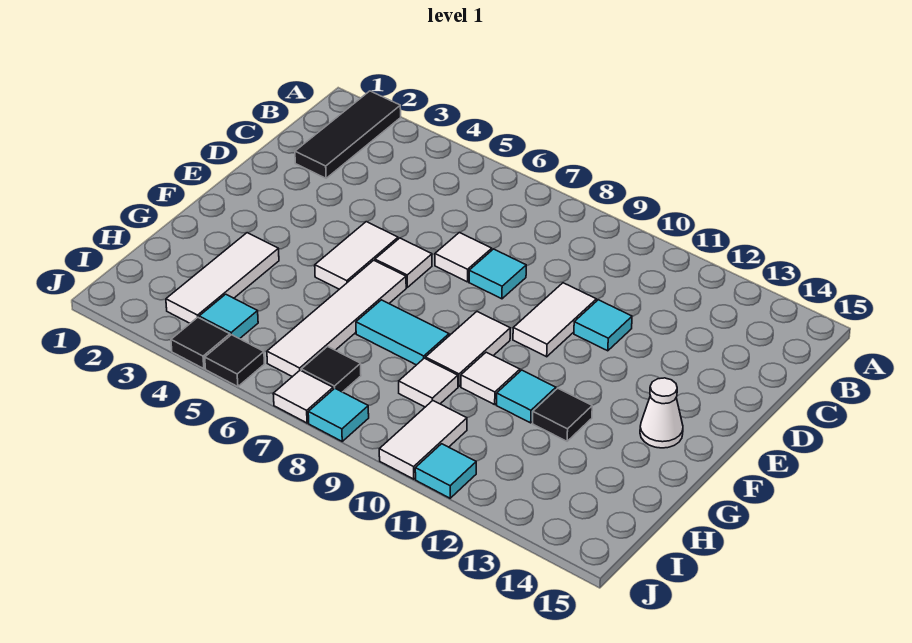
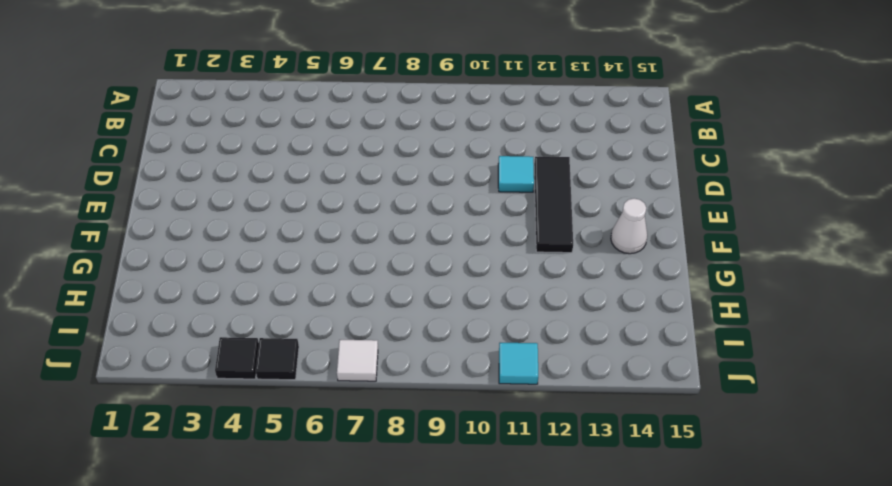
black tile D12:F12 level 1 -> black tile A2:C2 level 1
none -> white tile D7 level 1
none -> cyan tile D8 level 1
none -> white tile D10:E10 level 1

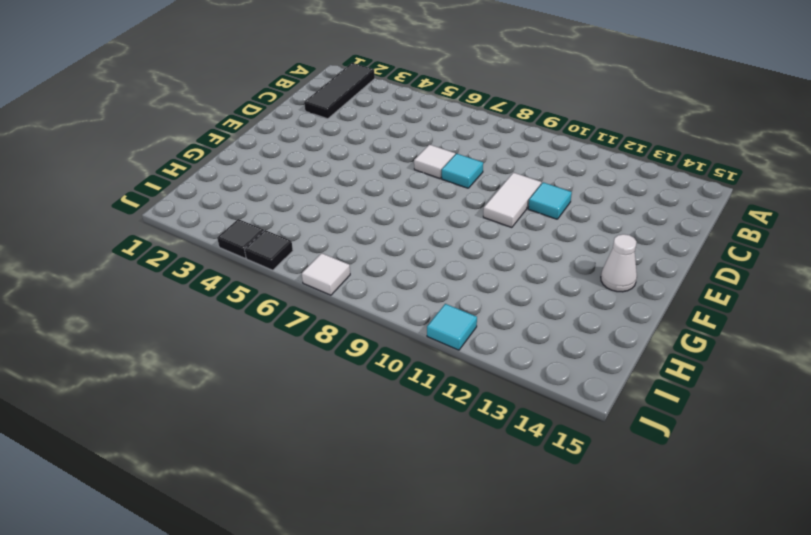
none -> white tile E5:F5 level 1
none -> white tile E6 level 1
none -> white tile F6:I6 level 1

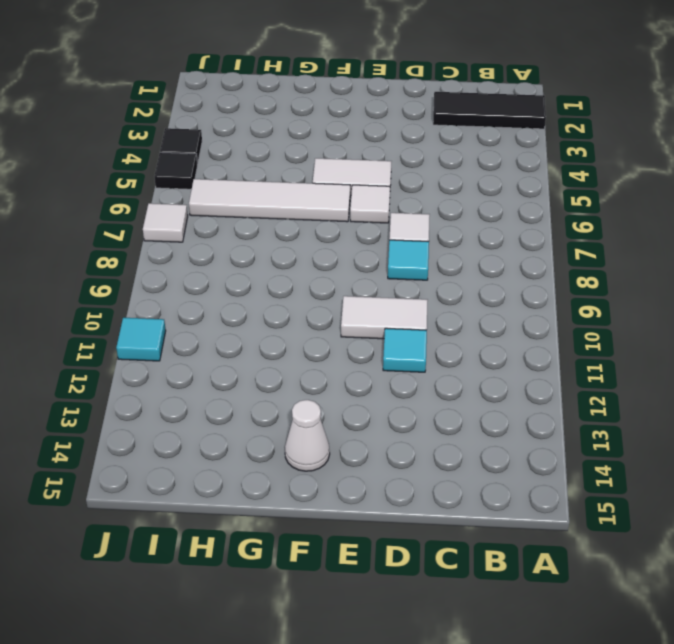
none -> white tile F9:G9 level 1
none -> white tile G3:I3 level 1
none -> cyan tile G7:G8 level 1

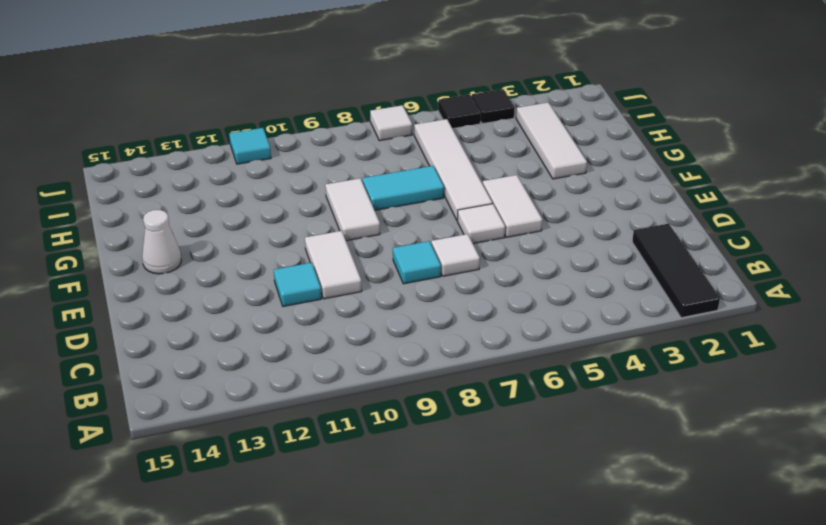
none -> white tile G10 level 1
none -> cyan tile G11 level 1
none -> black tile G12 level 1

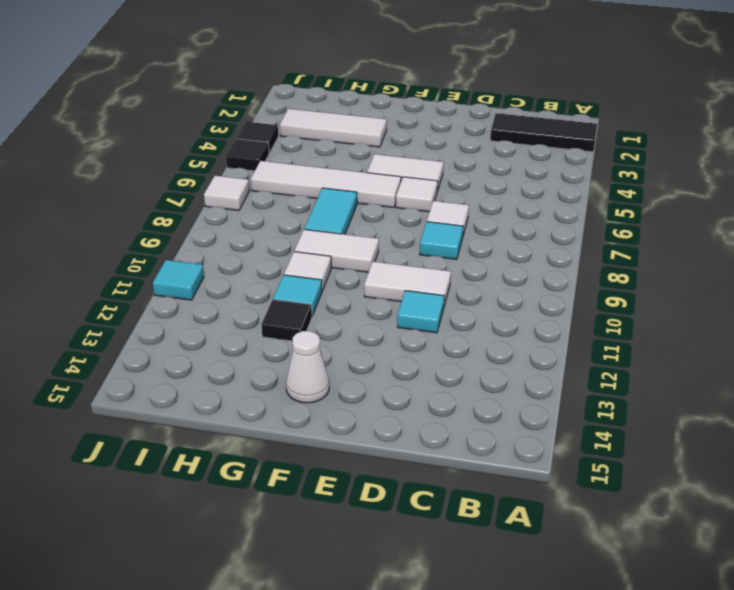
none -> white tile H9 level 1
none -> cyan tile I4 level 1
none -> black tile I7 level 1

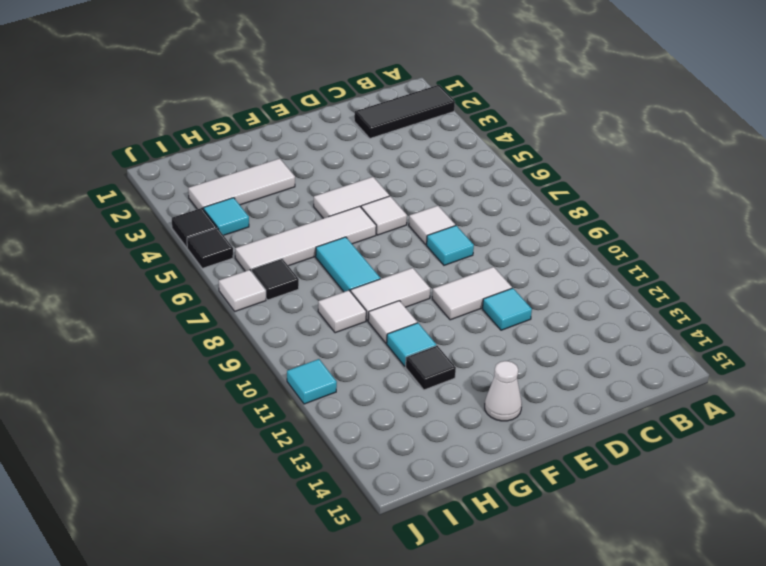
none -> white tile I10:J10 level 1
none -> cyan tile J8 level 1

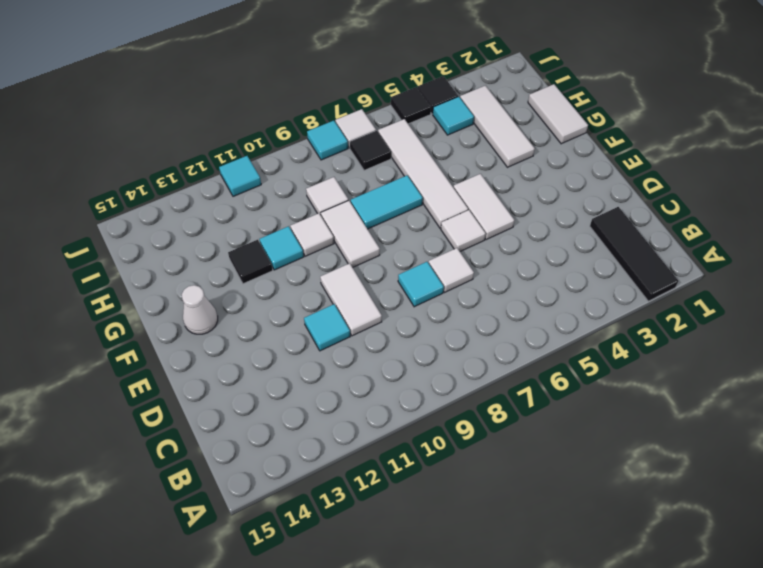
white tile G1:H1 level 1 -> white tile I10:J10 level 1

